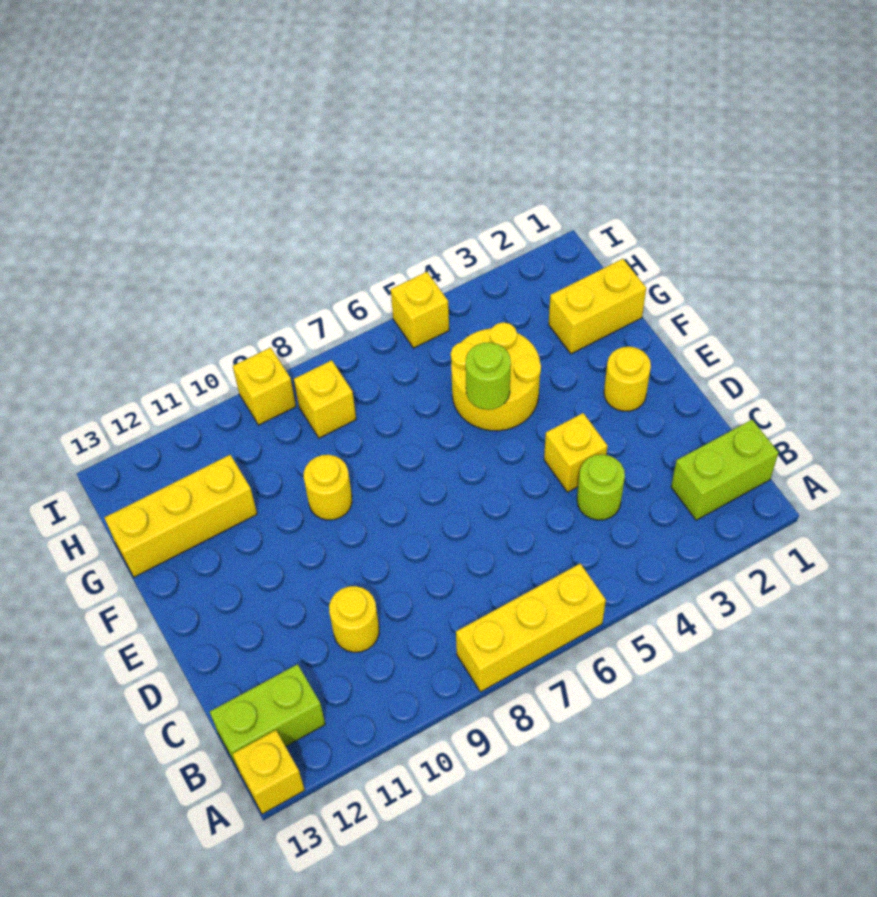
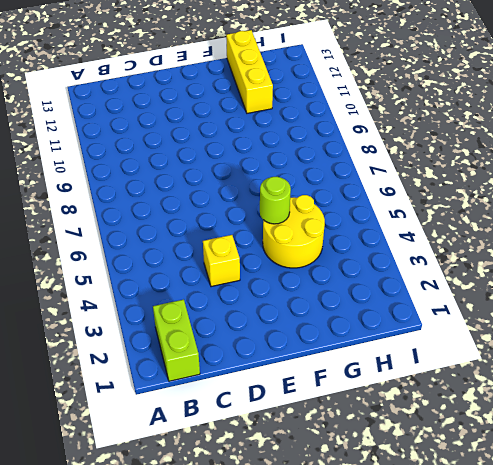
none -> yellow brick A6:A8 level 1
none -> yellow brick A13 level 1
none -> lime brick B12:B13 level 1

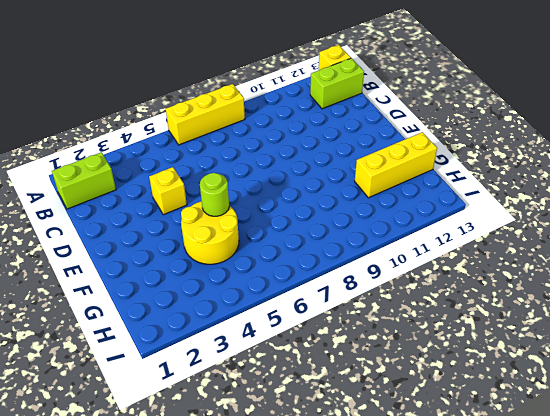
none -> lime round brick C4 level 1
none -> yellow round brick C10 level 1
none -> yellow round brick E2 level 1

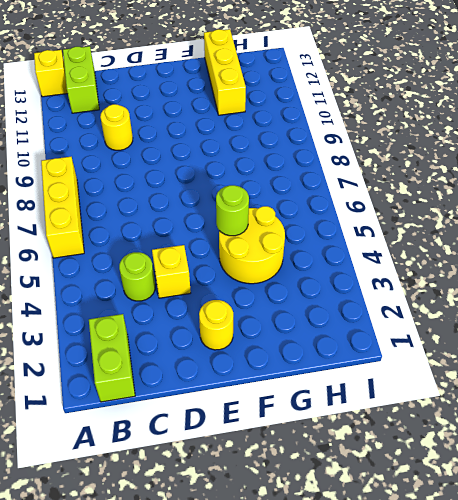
none -> yellow round brick F9 level 1
none -> yellow brick G1:G2 level 1
none -> yellow brick H8 level 1

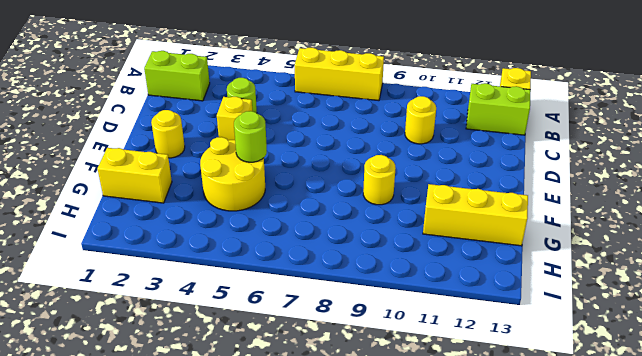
none -> yellow brick H8 level 1
none -> yellow brick I5 level 1
none -> yellow brick I9 level 1

